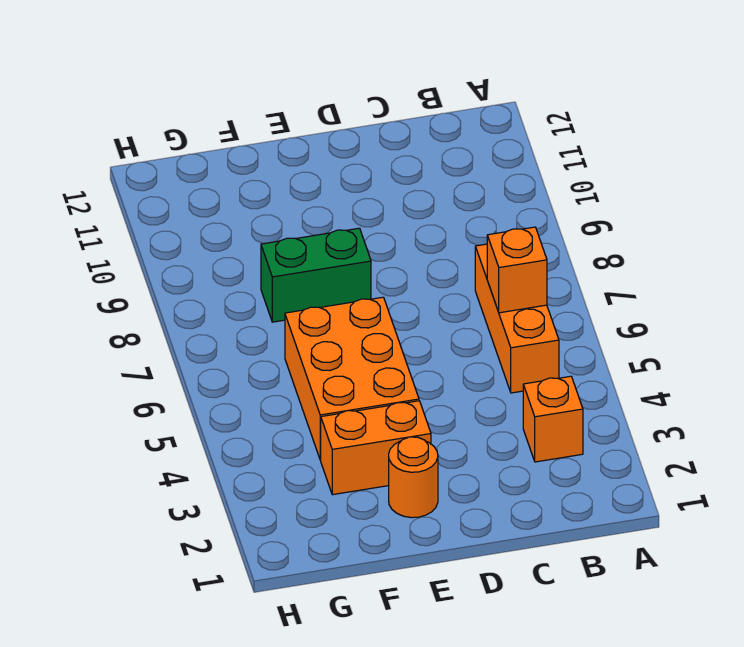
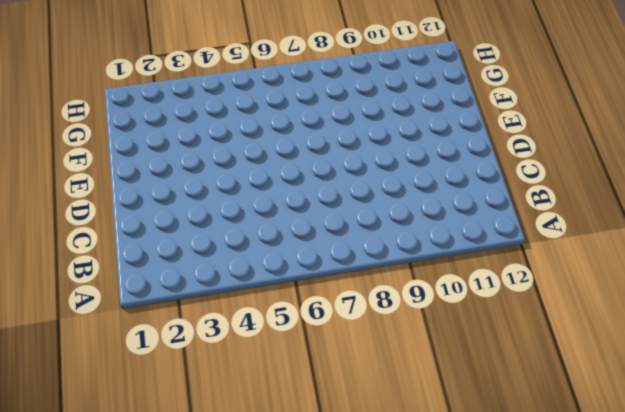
none -> orange brick B3 level 1
none -> orange brick B5:B7 level 1

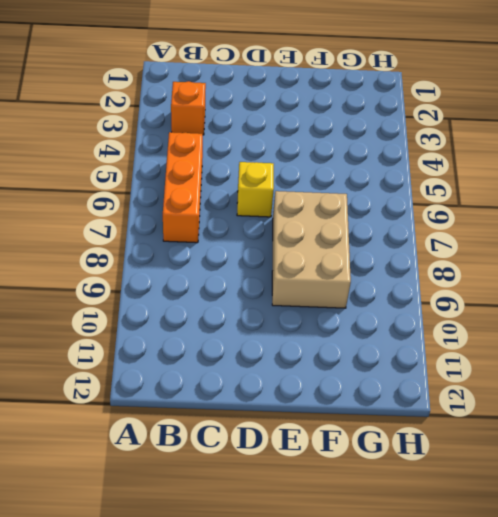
yellow brick D6 level 1 -> none
tan brick E7:F9 level 1 -> green brick E8:F8 level 1
none -> orange round brick E2 level 1
none -> orange brick E3:F3 level 1

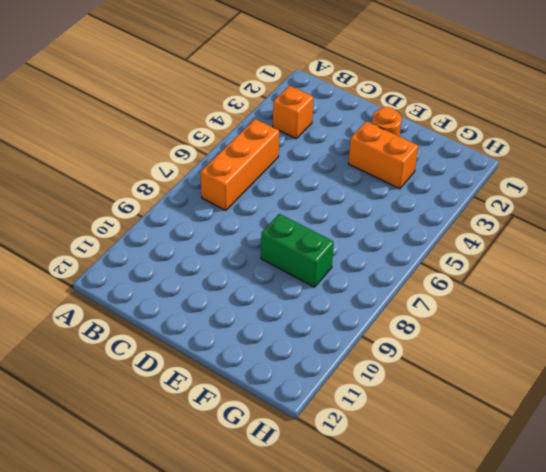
none -> orange brick E4:F6 level 1
none -> orange brick B6 level 2

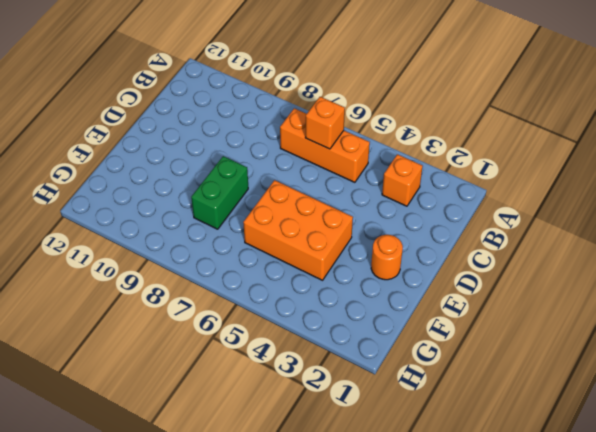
none -> orange brick E3:F3 level 1

